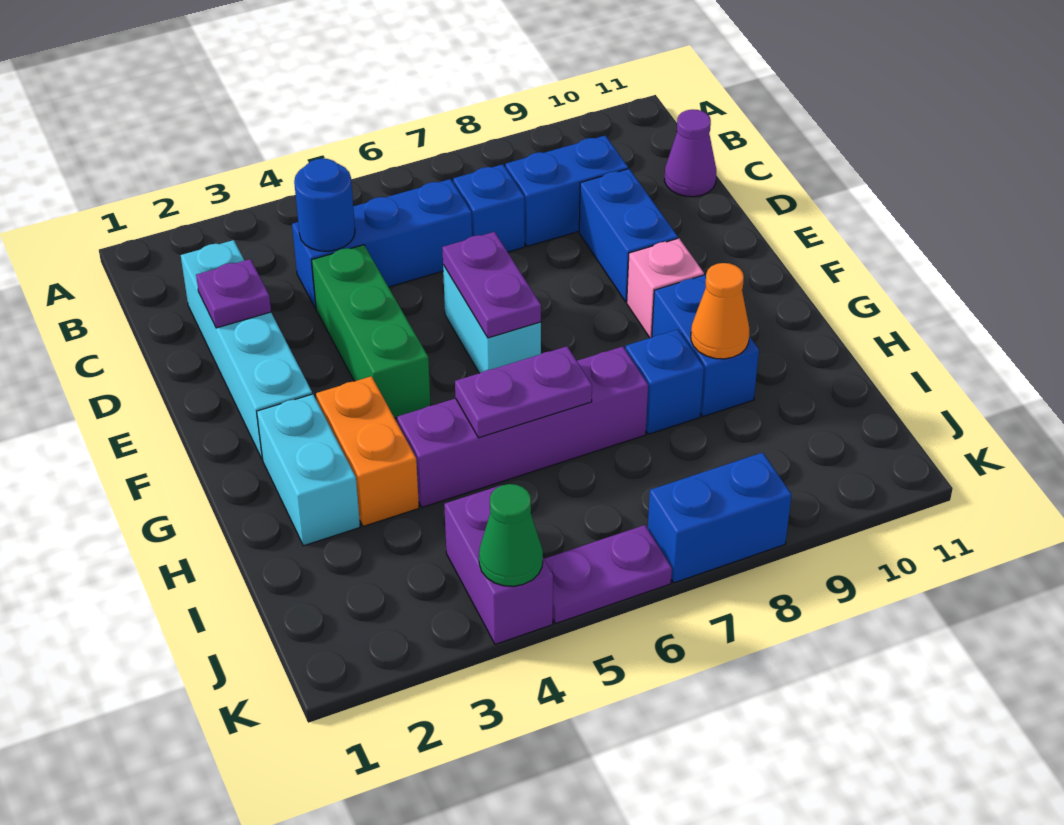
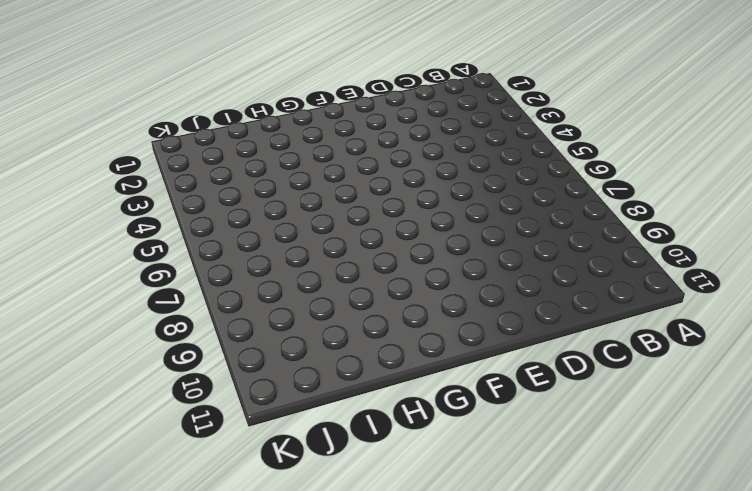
none -> cyan brick C2:F2 level 1
none -> blue brick C4:C6 level 1
none -> blue brick C7 level 1

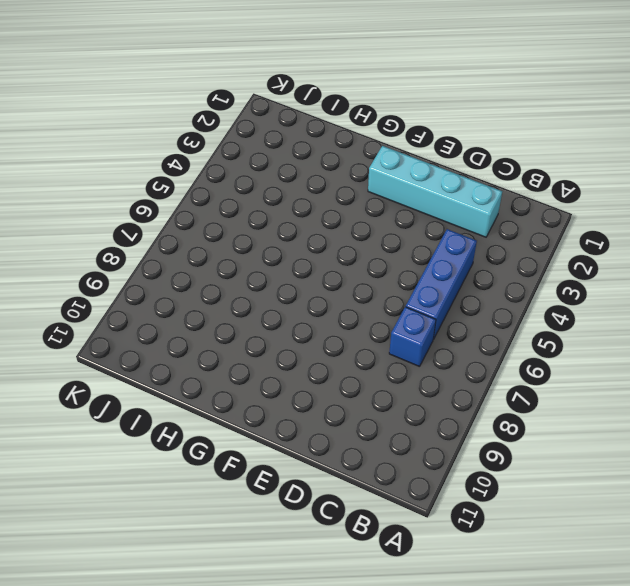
none -> blue brick C8:C9 level 1
none -> purple cone C11 level 1
none -> green brick D4:F4 level 1

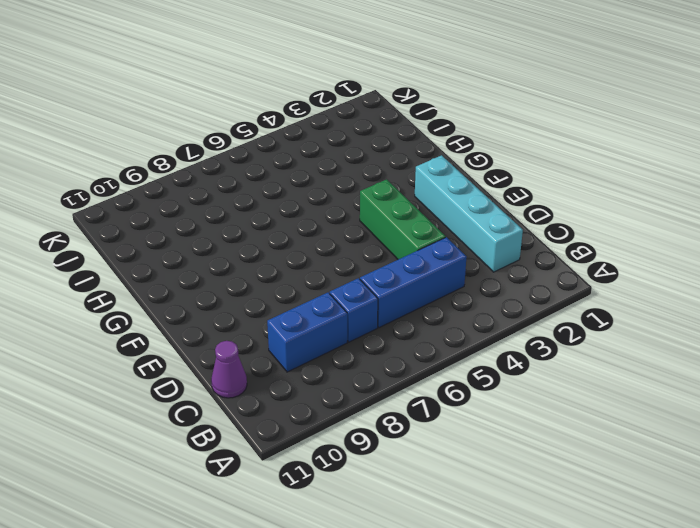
none -> blue brick D9:E9 level 1
none -> cyan brick E6:F6 level 1
none -> pink brick F9 level 1

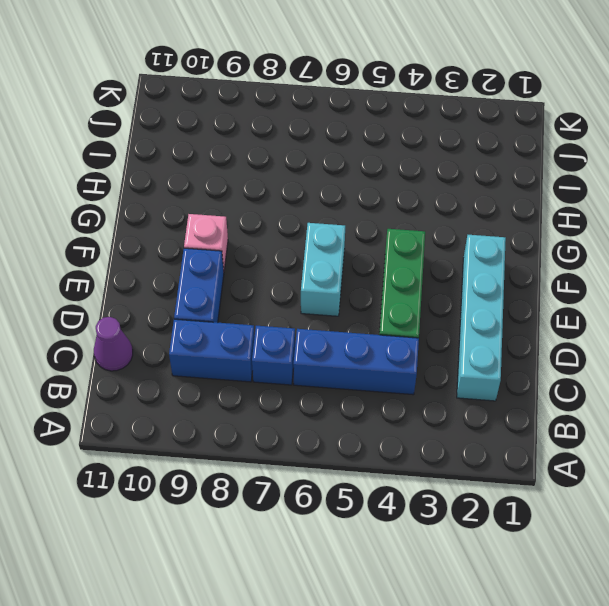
none -> cyan brick G2:H2 level 1
none -> orange brick G3:H3 level 1
none -> blue brick G9:H9 level 1

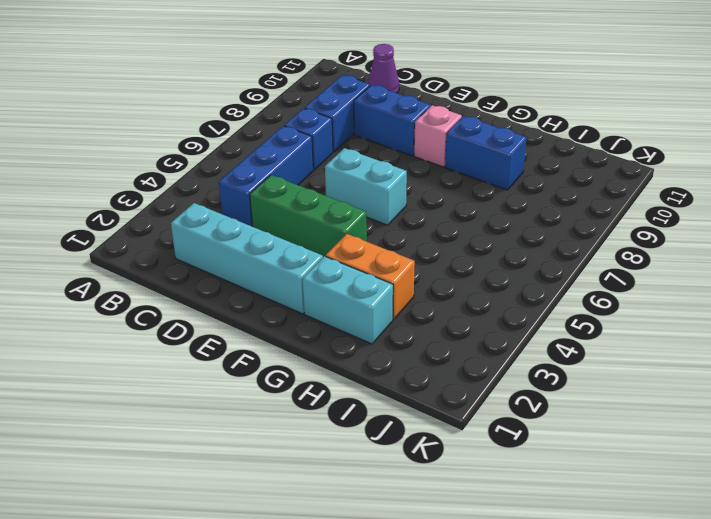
none -> purple brick H4:H7 level 1
none -> blue brick H8 level 1
none -> purple brick J4:K4 level 1

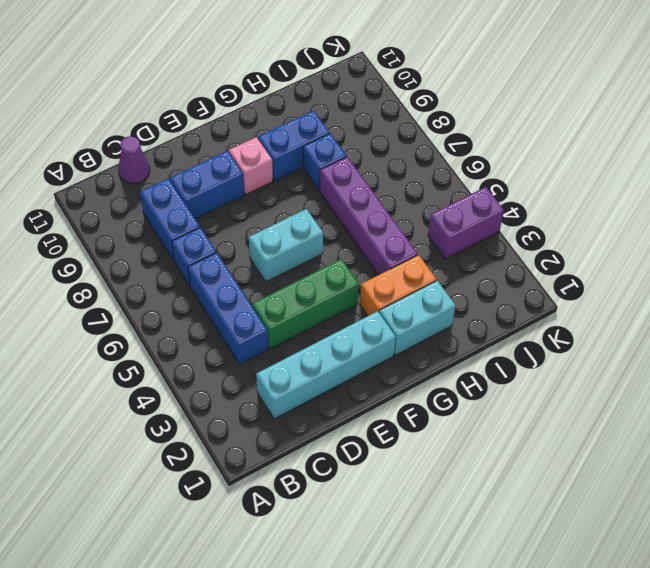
none -> purple plate K5:K6 level 1
none -> blue brick K7:K8 level 1
none -> blue round brick C4 level 2

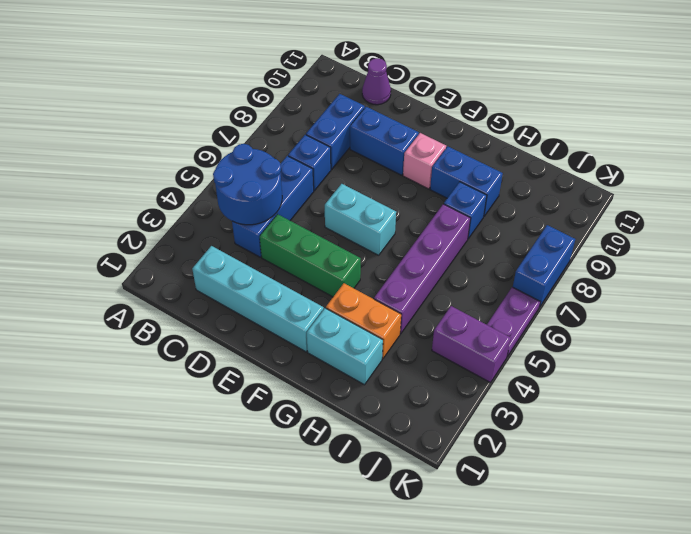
blue round brick B4:C5 level 2 -> blue round brick C4 level 2
none -> purple plate D2 level 2
none -> purple plate E6:F6 level 2
none -> purple plate H5:H6 level 2

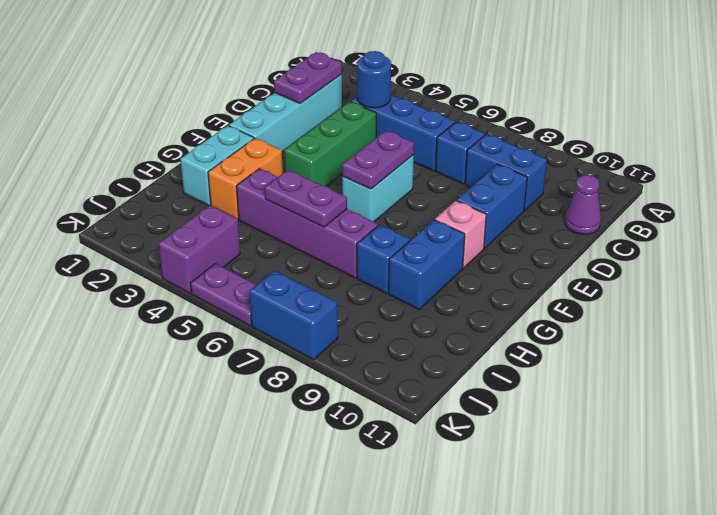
purple plate C2:D2 level 2 -> purple plate D2 level 2
none -> orange cone H9 level 2
none -> green cone K4 level 2

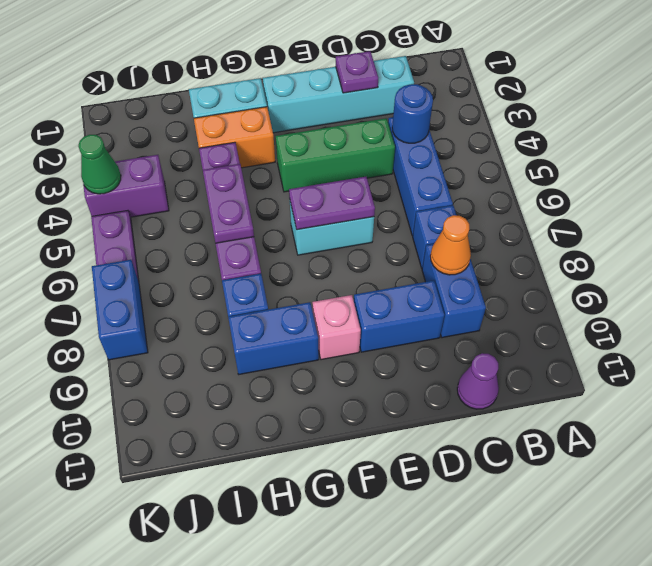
orange cone C8 level 2 -> orange cone H9 level 2

